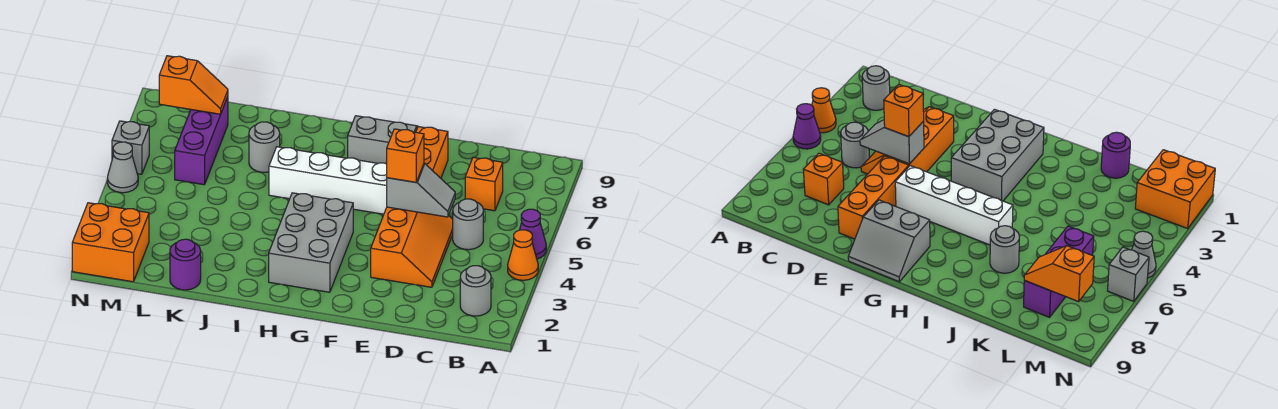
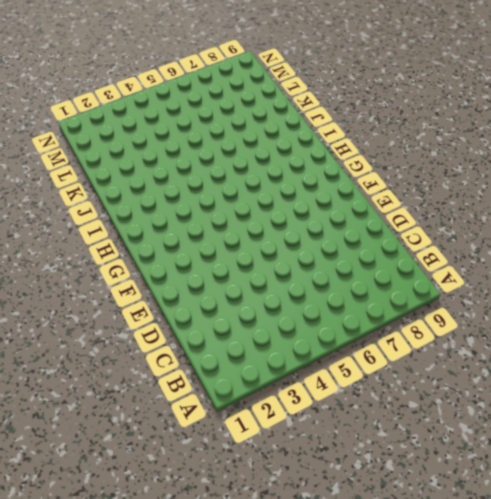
none -> orange cone A4 level 1
none -> purple cone A5 level 1
none -> grey round brick B2 level 1

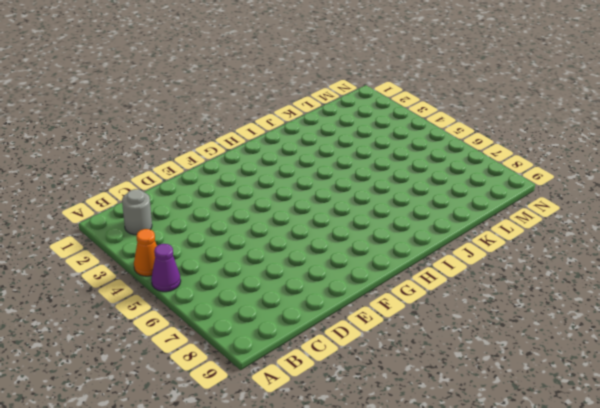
none -> grey round brick C5 level 1
none -> orange brick C7 level 1
none -> orange slope D3:E5 level 1 top E

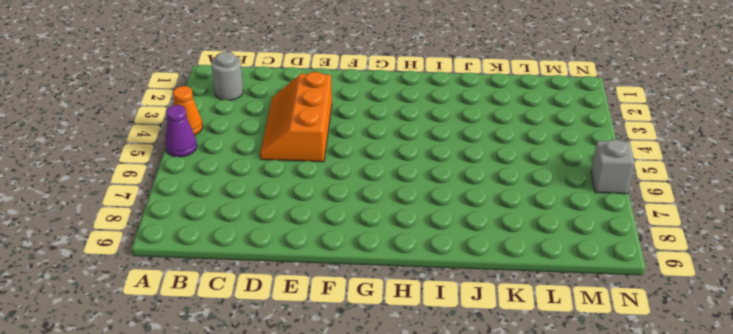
none -> grey round brick C5 level 1
none -> orange brick C7 level 1
none -> orange brick E6:E8 level 1

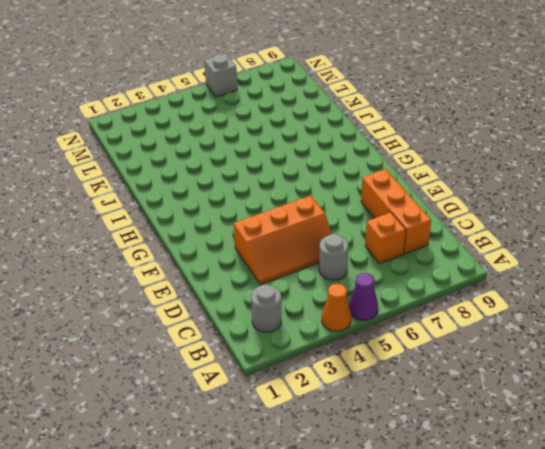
orange brick C8:E8 level 1 -> orange brick E6:E8 level 1
none -> white brick F6:I6 level 1
none -> grey slope F8:G9 level 1 top 8
none -> grey brick G2:H4 level 1

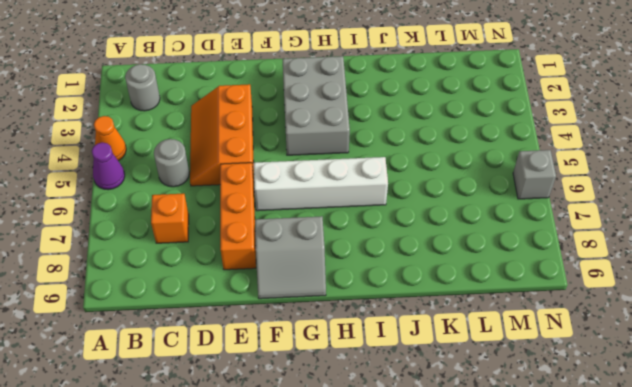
none -> grey round brick J7 level 1
none -> purple round brick K1 level 1
none -> purple brick L6:L8 level 1

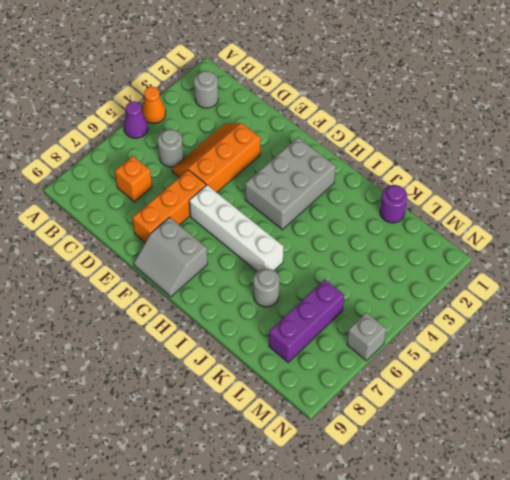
none -> orange brick M1:N2 level 1
none -> grey cone N5 level 1
none -> grey slope D5:E5 level 2 top E

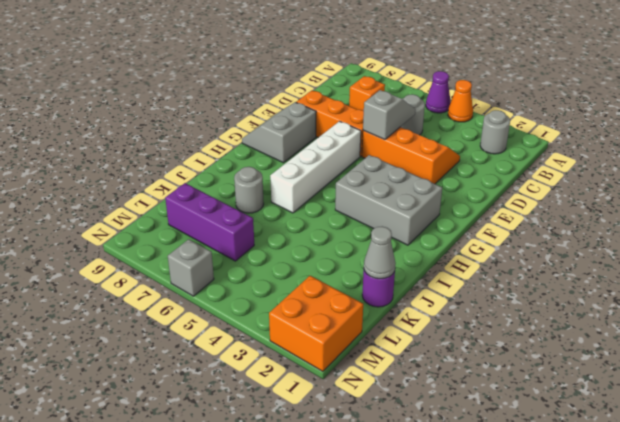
grey cone K1 level 2 -> grey cone N5 level 1
none -> orange slope L8:M8 level 2 top M
none -> orange brick E5 level 3

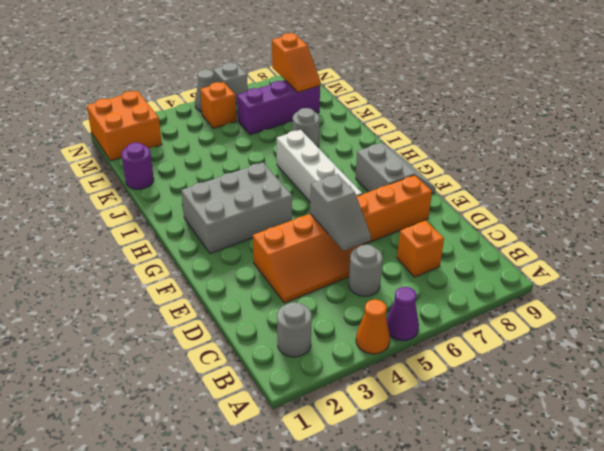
orange brick M5 level 1 -> orange brick E5 level 3

